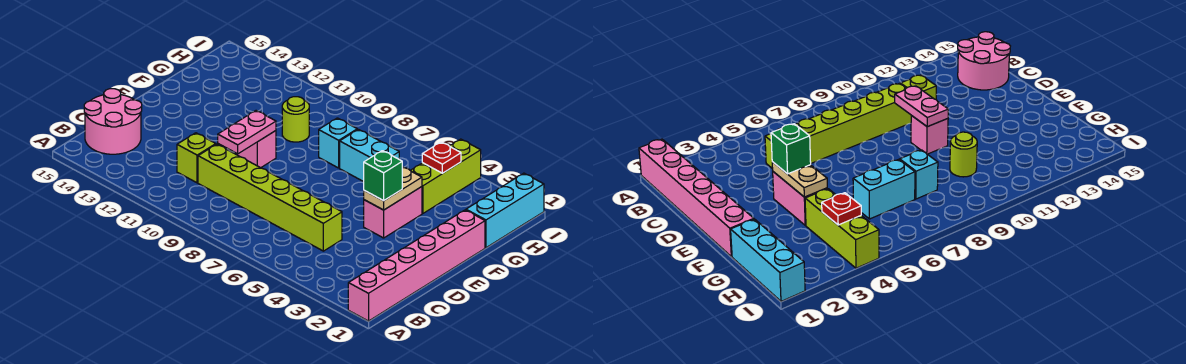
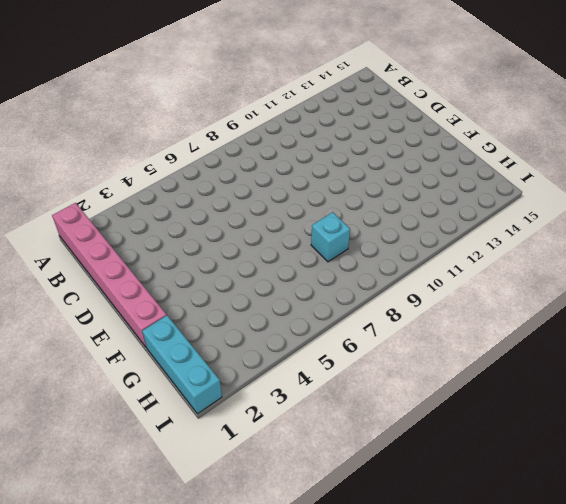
none -> pink round brick B14:C15 level 1
none -> lime brick C5:C10 level 1
none -> lime brick C11 level 1

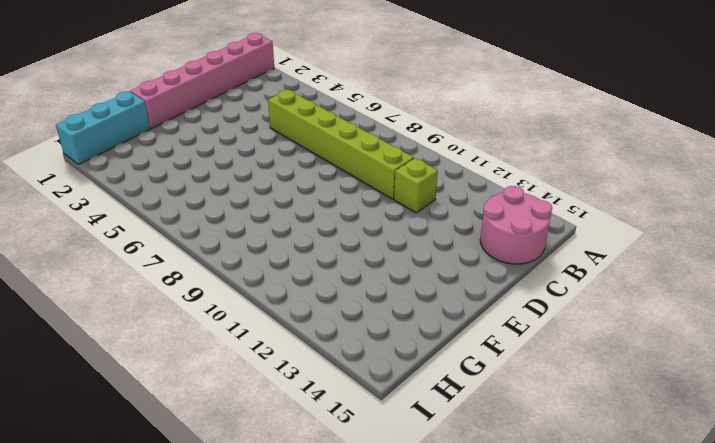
none -> pink brick E4:F4 level 1
none -> pink brick E10 level 1
none -> lime brick G4:I4 level 1

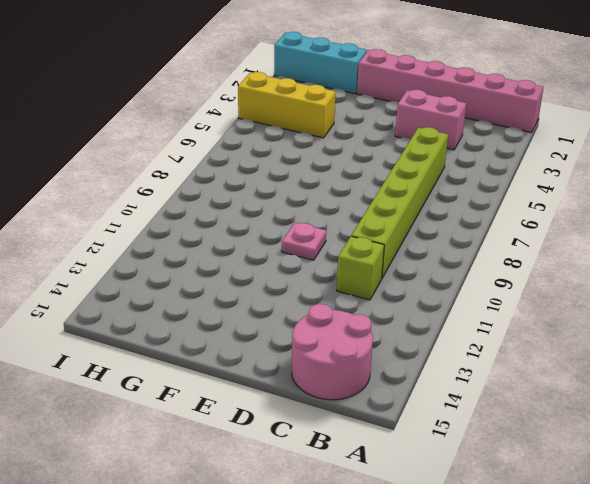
pink brick C3:D3 level 1 -> pink brick E4:F4 level 1
pink plate E10 level 1 -> pink brick E10 level 1
yellow brick G4:I4 level 1 -> lime brick G4:I4 level 1
none -> cyan brick G6:G7 level 1
none -> cyan brick G8 level 1
none -> lime round brick G10 level 1

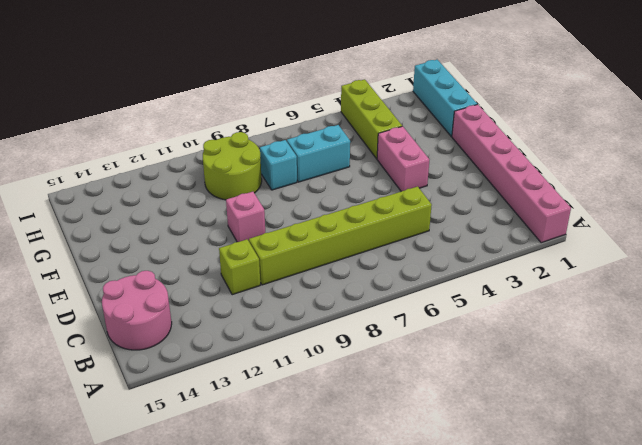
lime round brick G9:H10 level 1 -> lime round brick G10 level 1
none -> pink plate D10:E10 level 2
none -> tan plate E4:F4 level 2
none -> red plate H4 level 2

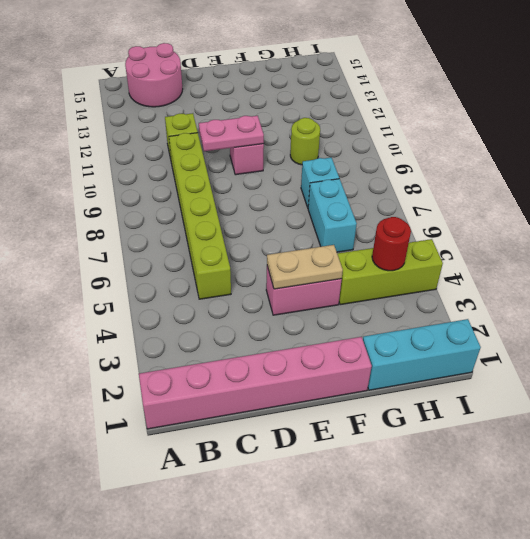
red round brick H4 level 2 -> red plate H4 level 2
none -> green brick E4 level 3

